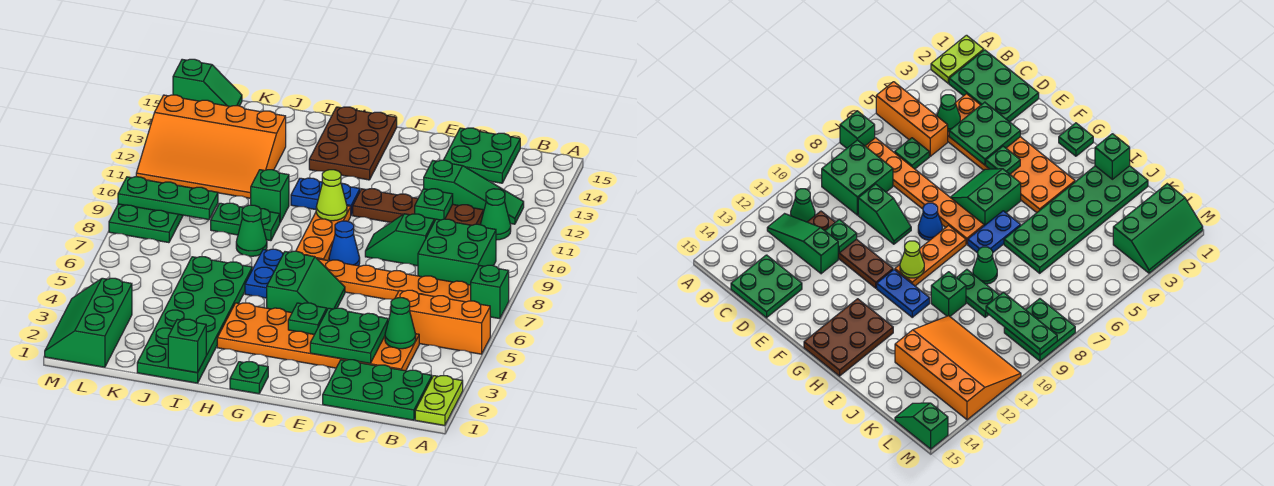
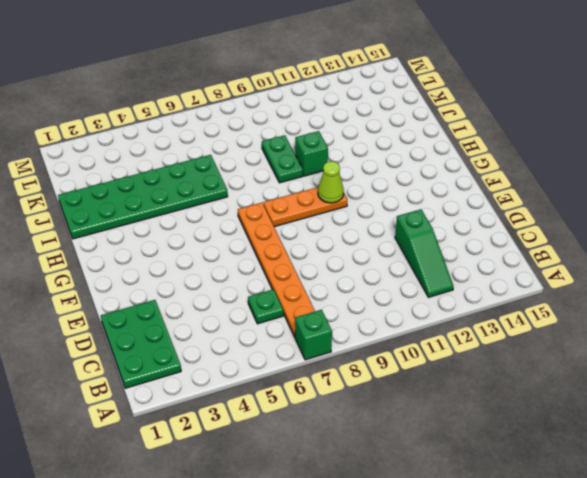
none -> lime plate A1:A2 level 1
none -> orange brick A5:C5 level 1
none -> green brick B8:C9 level 1
none -> green cone B11 level 1

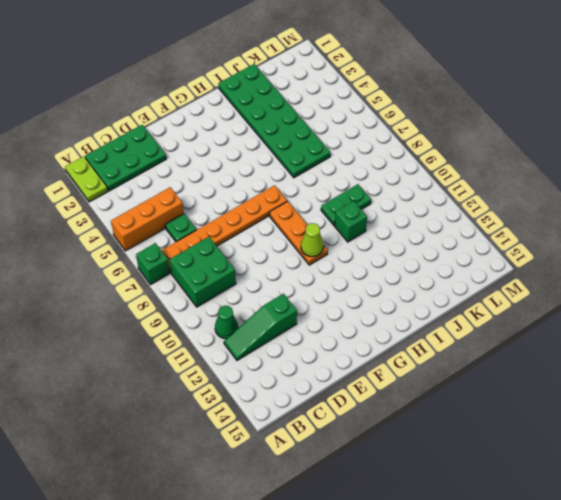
none -> orange plate C3:H4 level 1
none -> brown plate C11:F11 level 1
none -> green plate C14:D15 level 1
none -> green slope D9:E9 level 1 top D

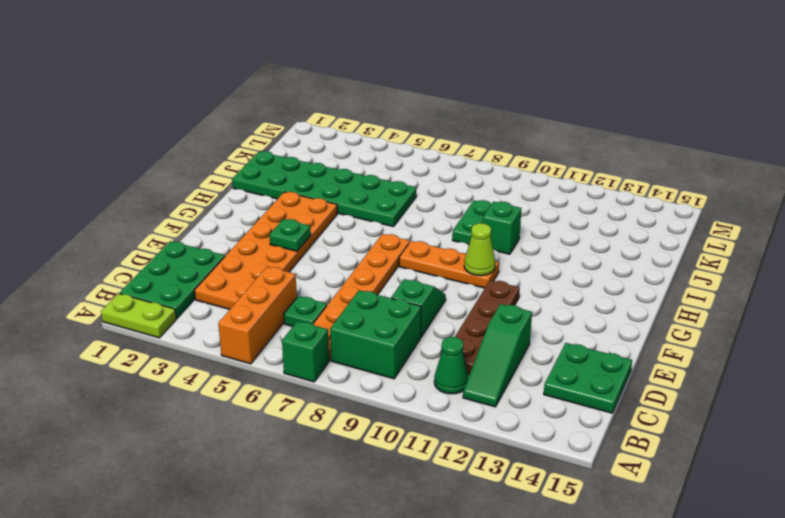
none -> green slope F5:G6 level 1 top G
none -> blue cone F8 level 1
none -> green plate G1 level 1
none -> blue plate G11:H11 level 1

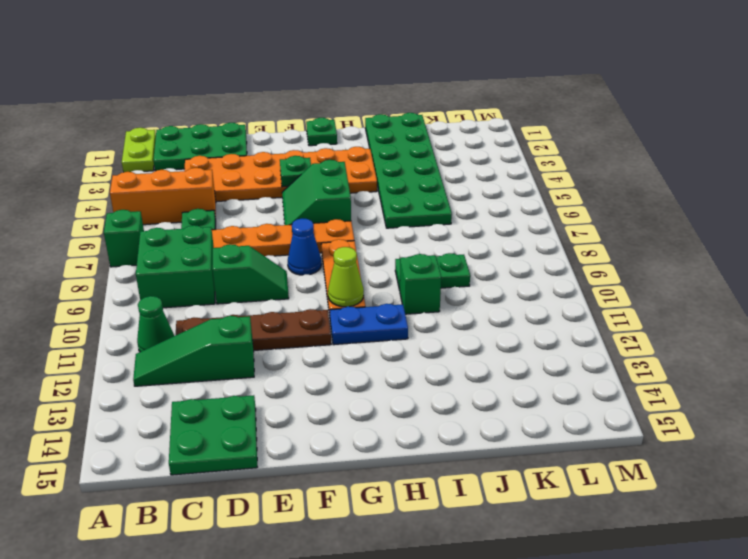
none -> brown plate G13:H15 level 1
none -> blue plate H6:H7 level 1
none -> green cone I8 level 1
none -> orange slope J11:M13 level 1 top 13

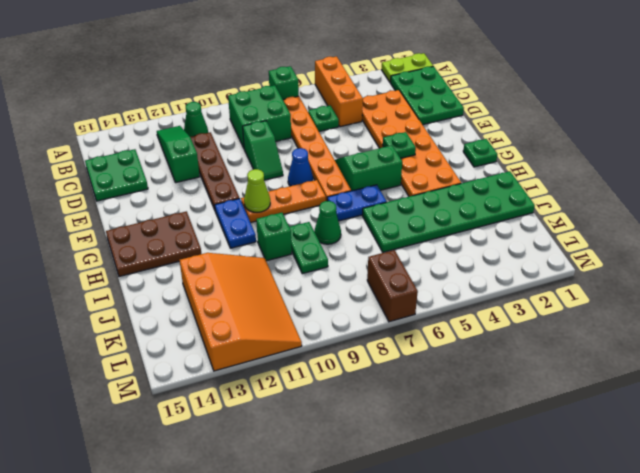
brown brick L7:M7 level 1 -> none
none -> green slope L1:M3 level 1 top L
none -> green plate L8:M9 level 1
none -> green slope L15:M15 level 1 top M
none -> green cone C4 level 2

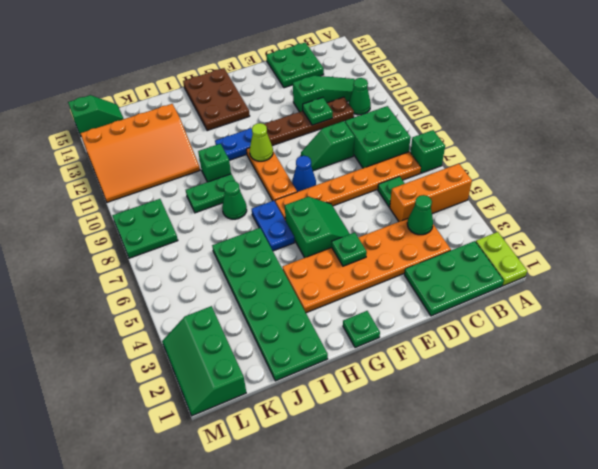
none -> green plate D3:E4 level 2
none -> green brick I1 level 2
none -> green plate K9:M9 level 2

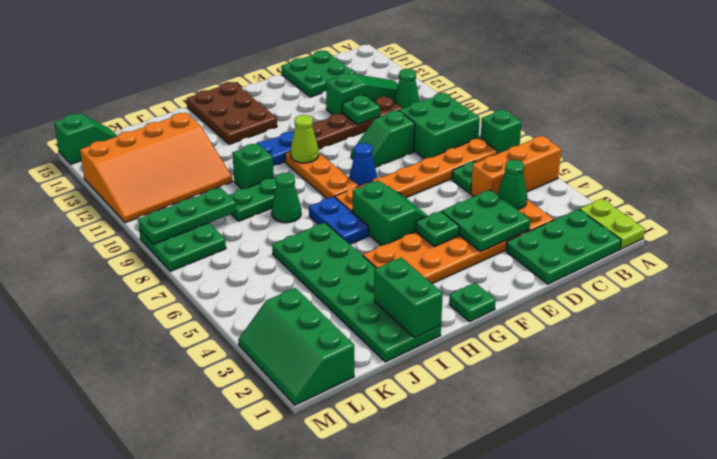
green brick I1:I2 level 2 -> green brick I1 level 2

